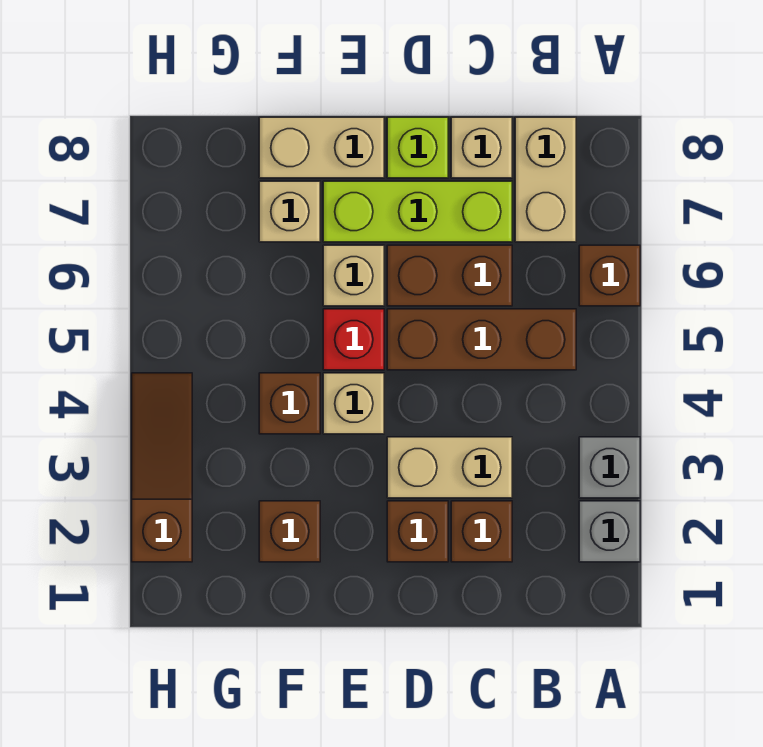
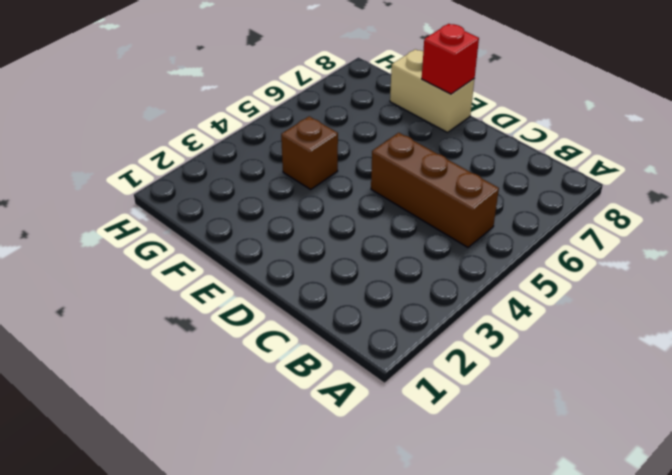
red brick E8 level 2 -> red brick E5 level 1
none -> grey brick A2 level 1
none -> grey brick A3 level 1
none -> brown brick A6 level 1

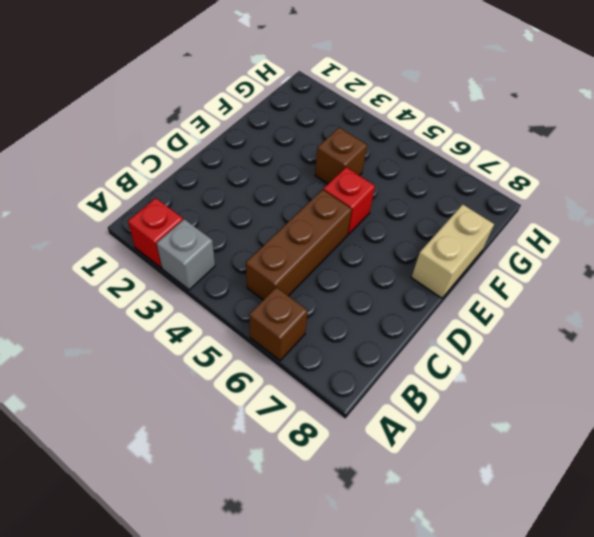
red brick A2 level 1 -> grey brick A2 level 1
none -> tan brick B7:B8 level 1
none -> brown brick C2 level 1
none -> tan brick C3:D3 level 1

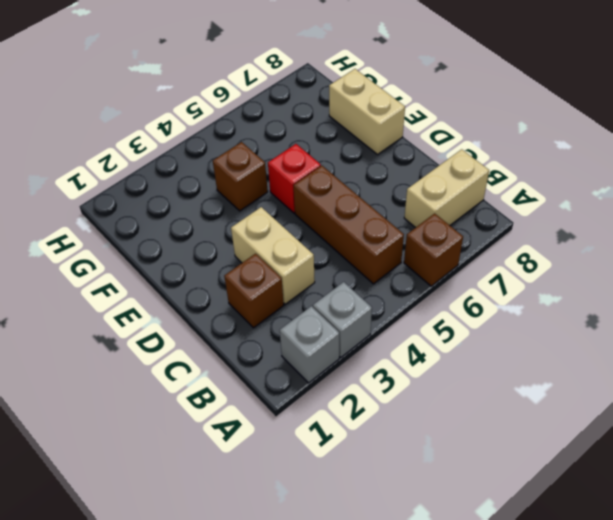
none -> brown brick C6:D6 level 1
none -> lime brick C7:E7 level 1
none -> tan brick C8 level 1

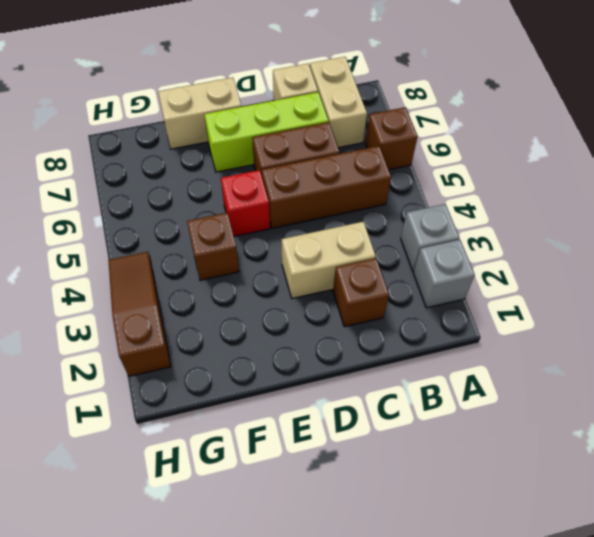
none -> brown brick D2 level 1
none -> lime brick D8 level 1
none -> tan brick E4 level 1

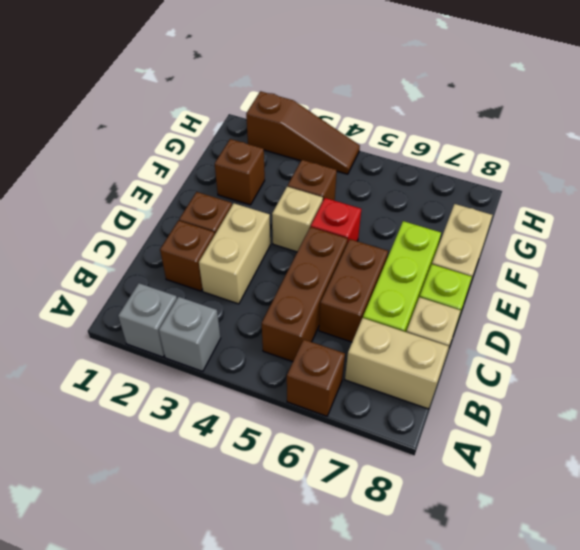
none -> tan brick E6 level 1
none -> tan brick F7 level 1

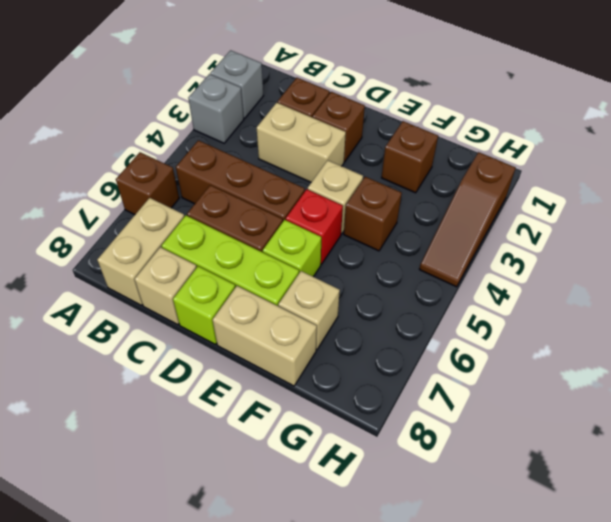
lime brick E6 level 1 -> tan brick E6 level 1

